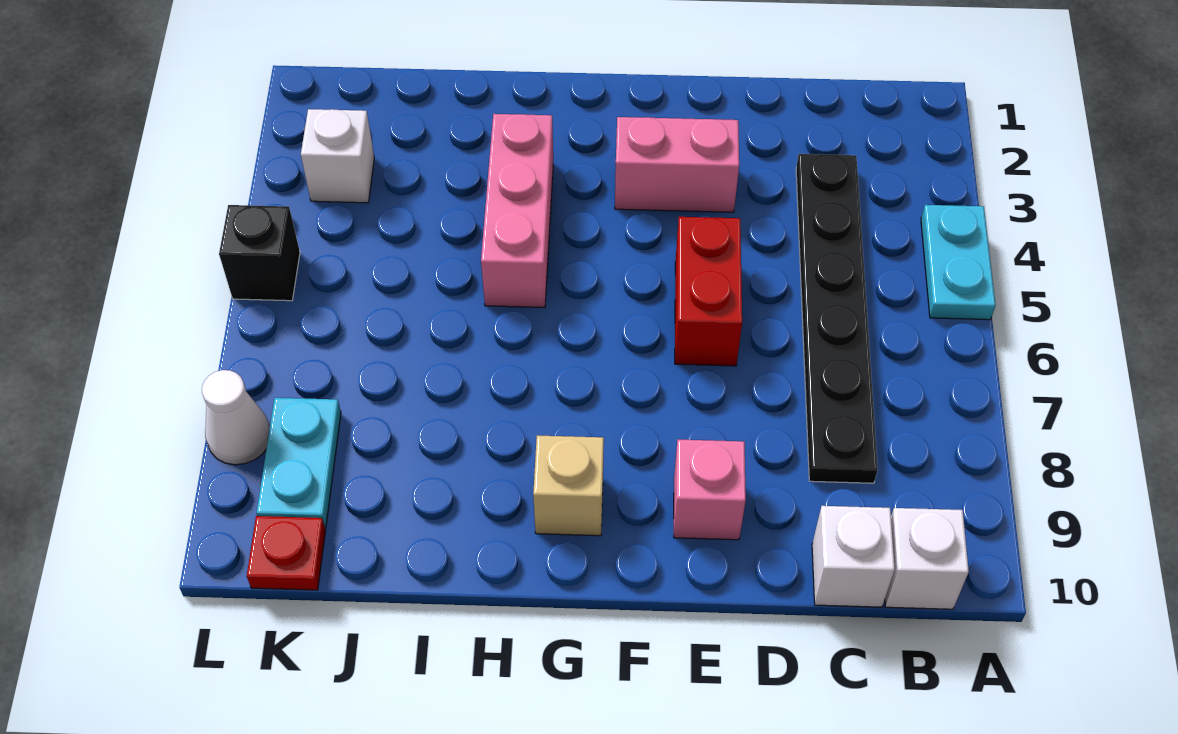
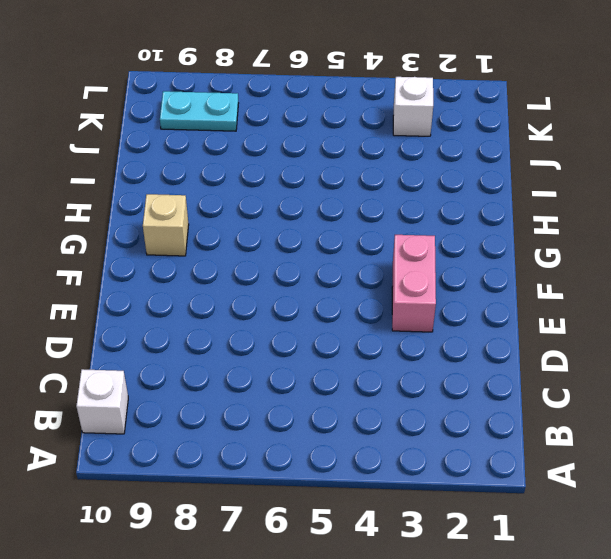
none -> cyan plate A4:A5 level 1
none -> black plate C3:C8 level 1
none -> white brick C10 level 1

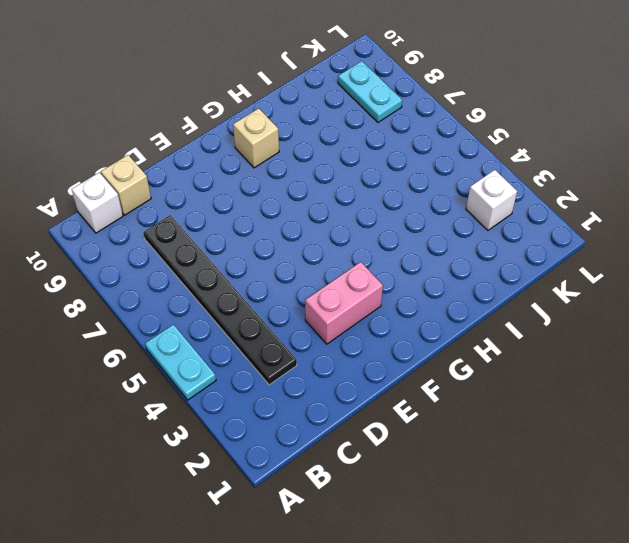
tan brick C10 level 1 -> white brick C10 level 1
none -> red brick E5:E6 level 1
none -> pink brick E9 level 1
none -> pink brick H3:H5 level 1

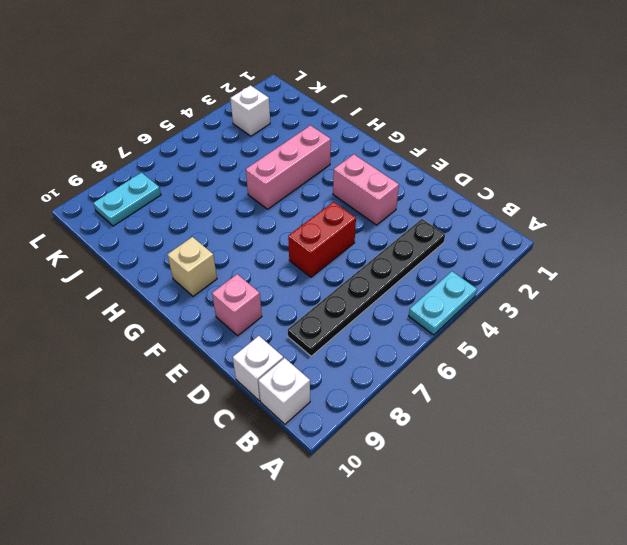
none -> red plate K10 level 1
none -> black brick L5 level 1
none -> white cone L8 level 1

